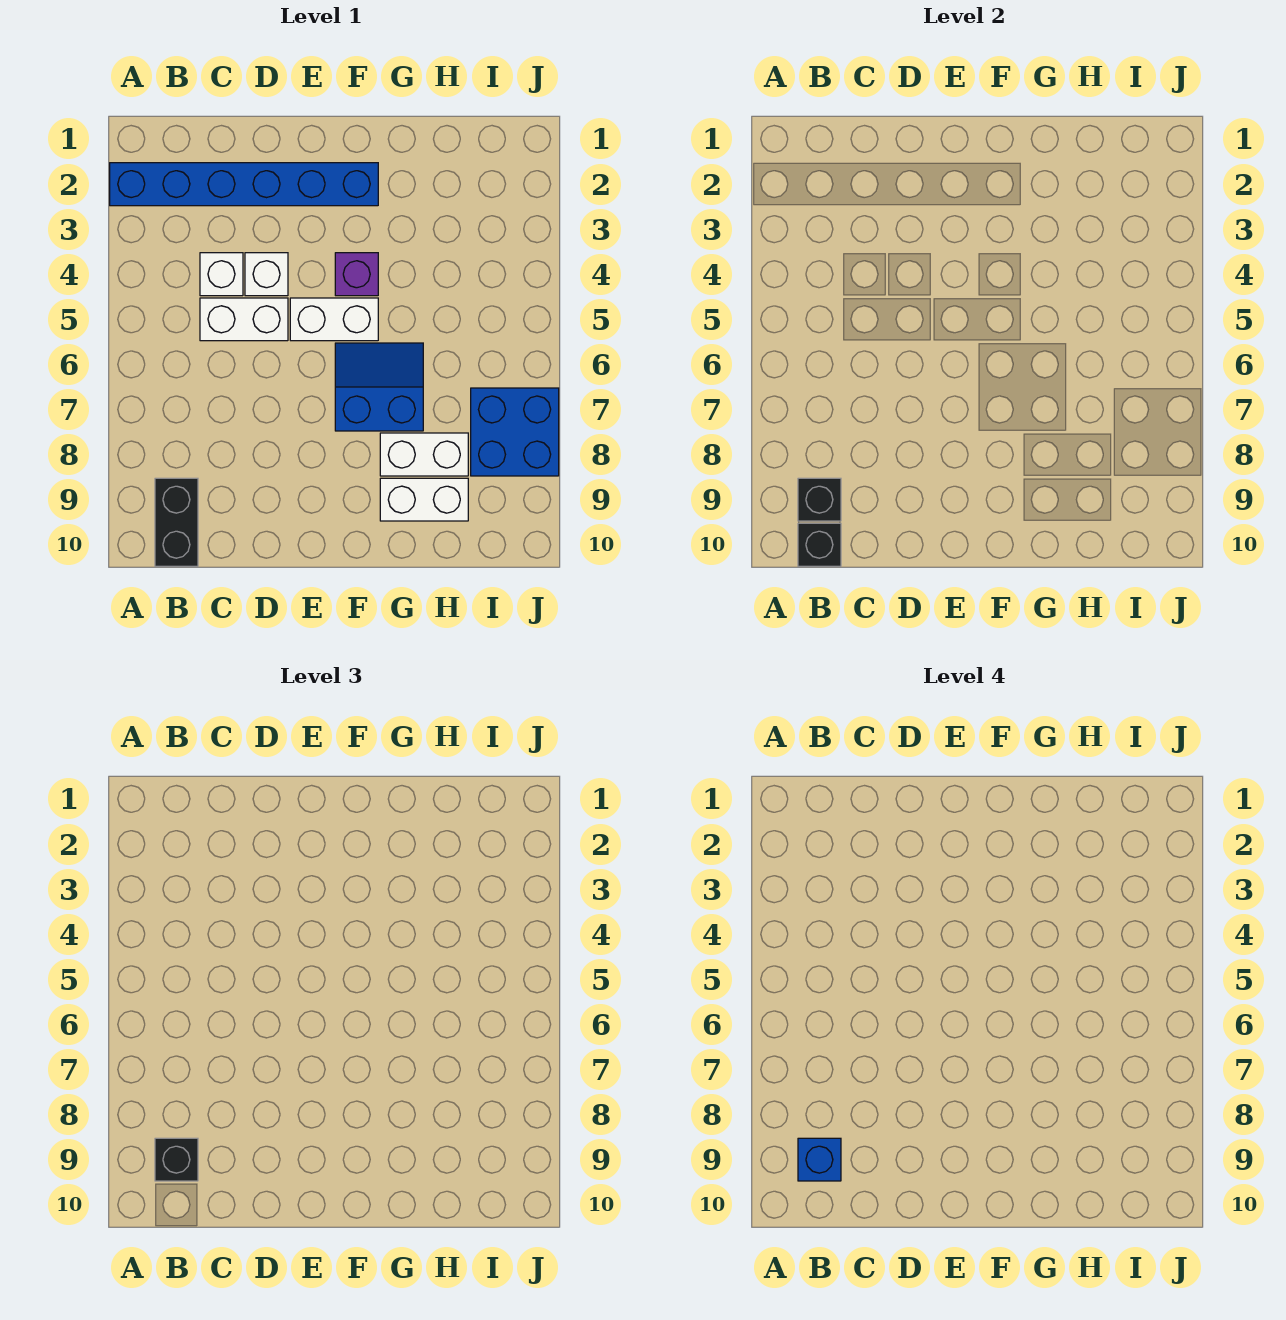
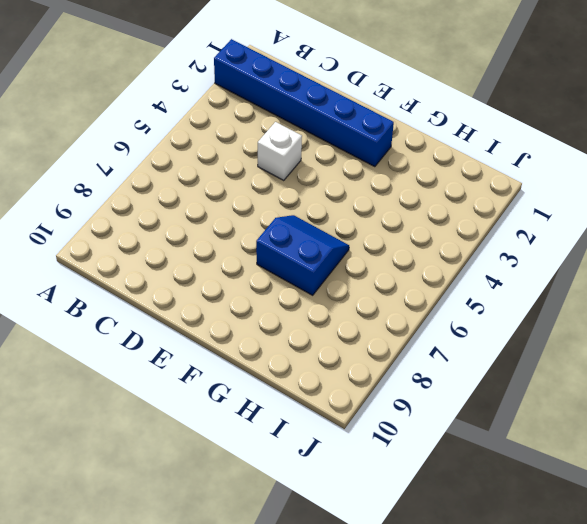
none -> black brick B9:B10 level 1
none -> white brick C4 level 1
none -> white brick C5:D5 level 1

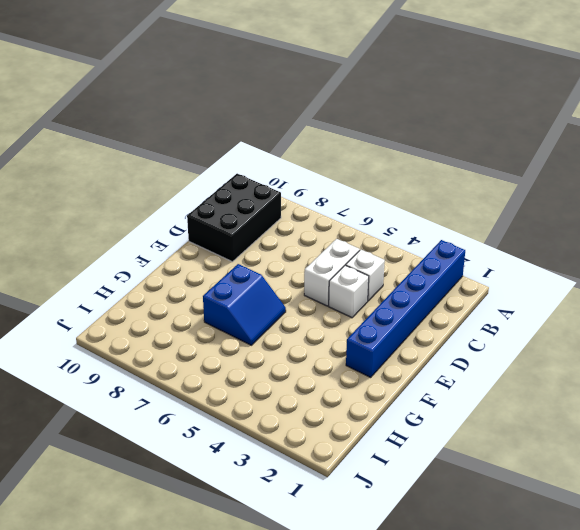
black brick B9:D10 level 1 -> black brick B9:B10 level 1
none -> white brick E5:F5 level 1
none -> purple brick F4 level 1
none -> white brick G8:H8 level 1

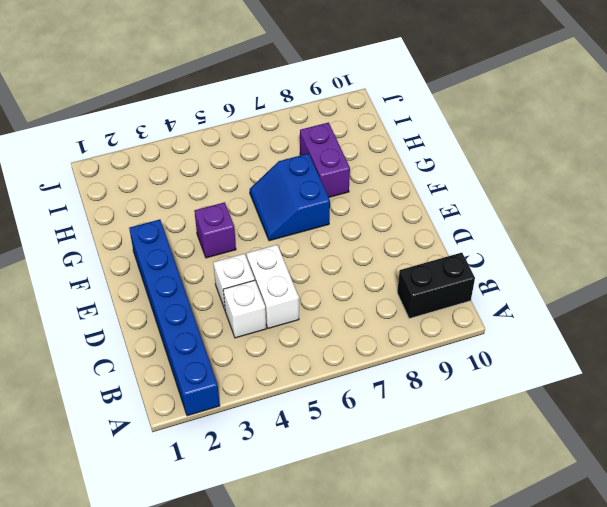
purple brick G8:H8 level 1 -> white brick G8:H8 level 1
none -> white brick E5:F5 level 1
none -> white brick G9:H9 level 1
none -> blue brick I7:J8 level 1

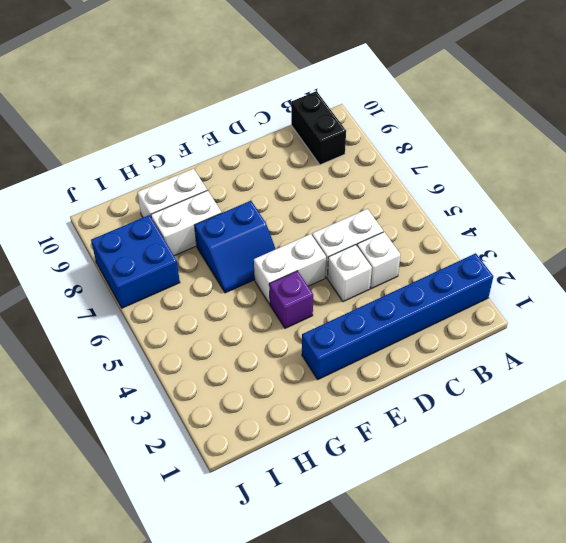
none -> black brick B9 level 2
none -> black brick B10 level 2
none -> black brick B9 level 3

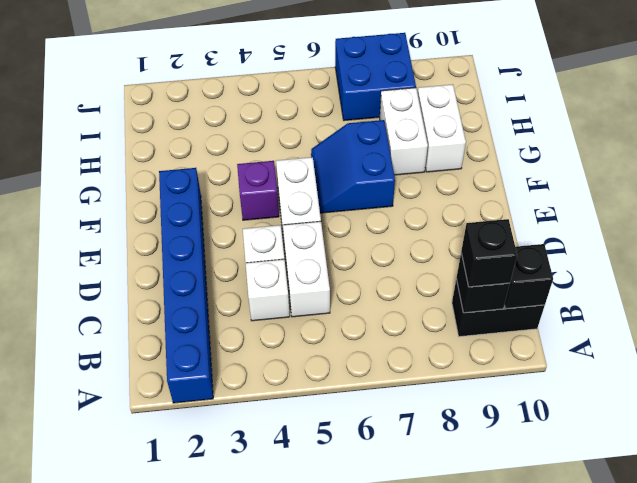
none -> blue brick B9 level 4

